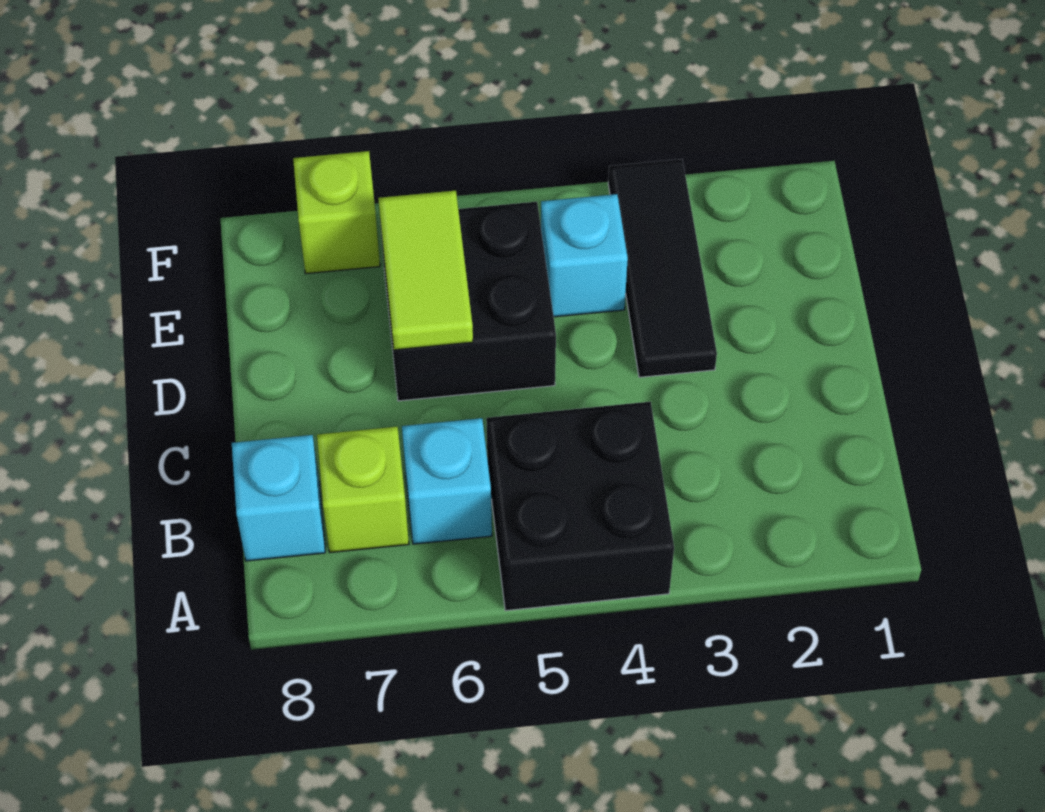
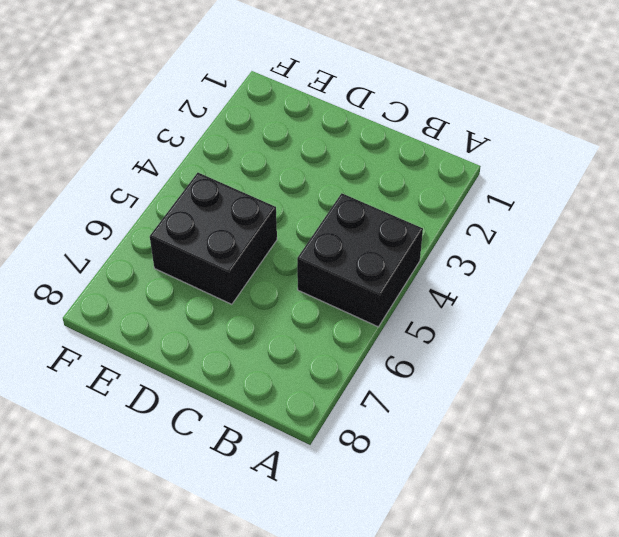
none -> cyan brick B6 level 1
none -> lime brick B7 level 1

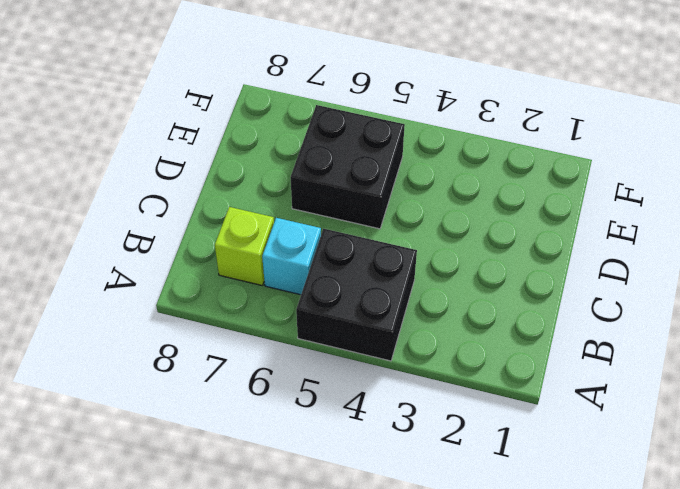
none -> cyan brick B8 level 1
none -> black tile D3:F3 level 1

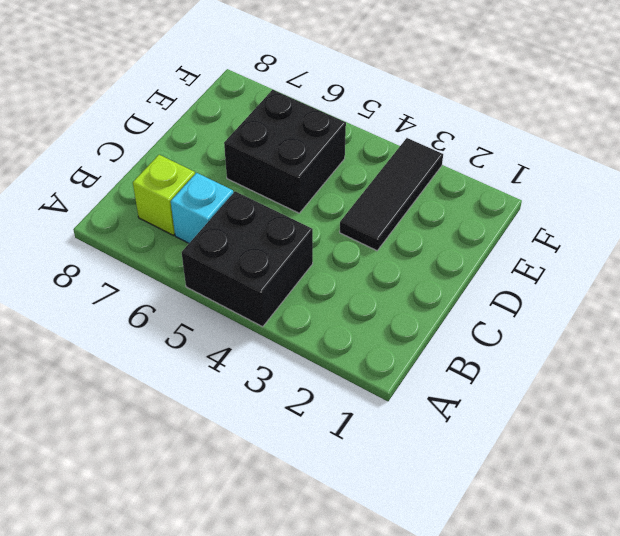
none -> cyan brick B8 level 1
none -> cyan brick E4 level 1

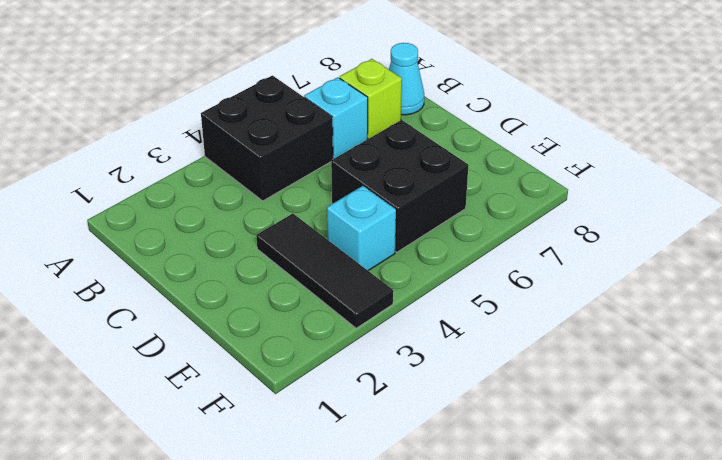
cyan cone B8 level 1 -> cyan brick B8 level 1
none -> lime brick F7 level 1
none -> lime tile D6:E6 level 2

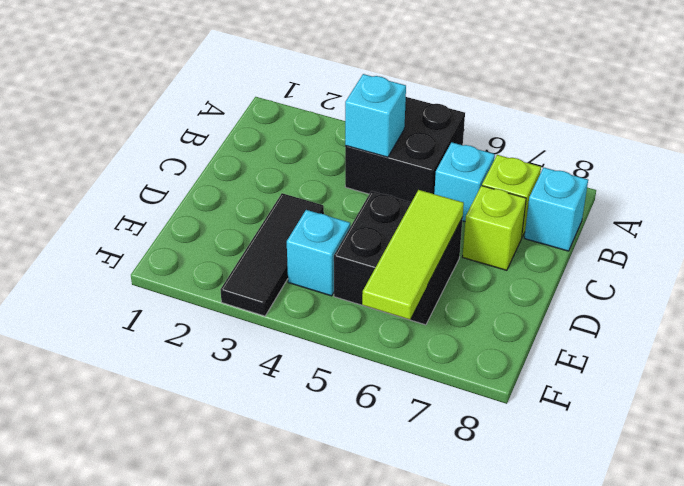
cyan brick B4 level 2 -> none
lime brick C7 level 1 -> lime brick F7 level 1
lime tile D6:F6 level 2 -> lime tile D6:E6 level 2

